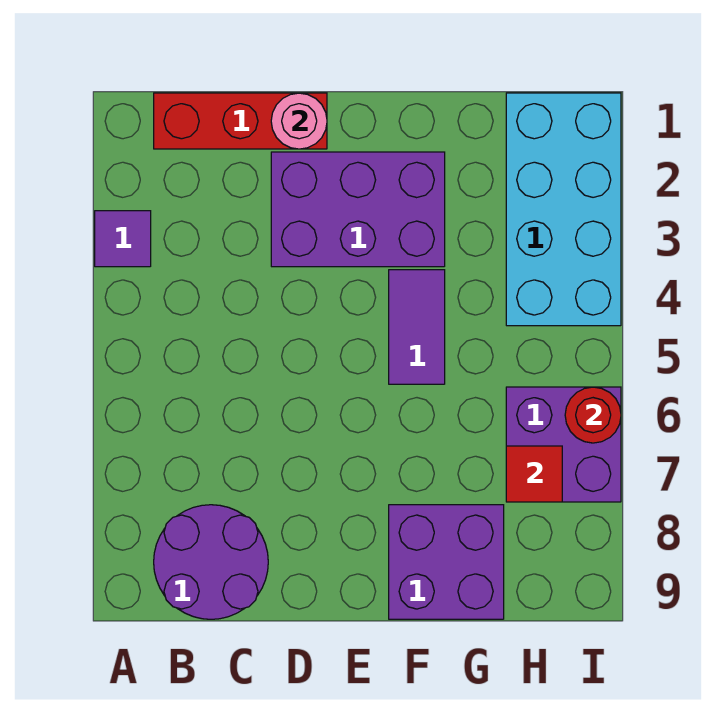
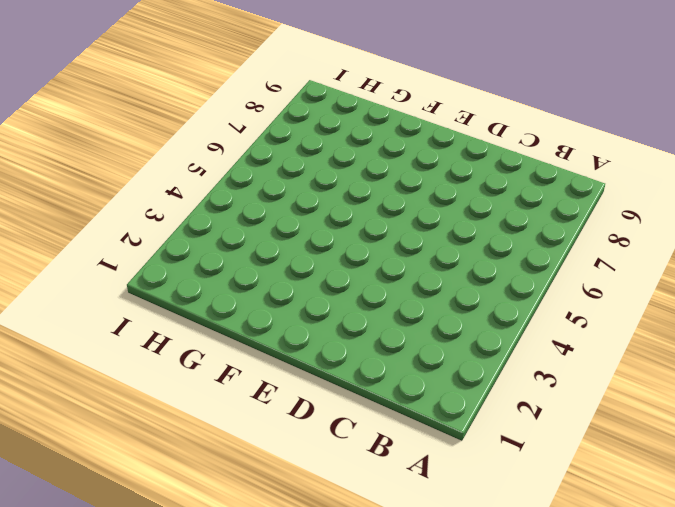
none -> purple tile A3 level 1
none -> red brick B1:D1 level 1

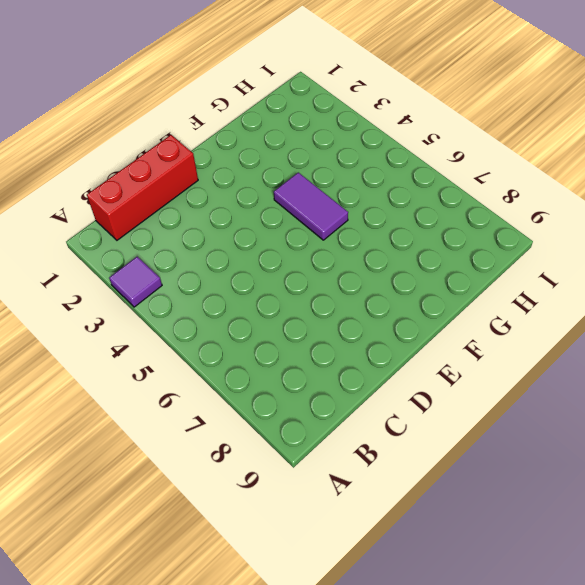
none -> purple round brick B8:C9 level 1
none -> purple brick D2:F3 level 1

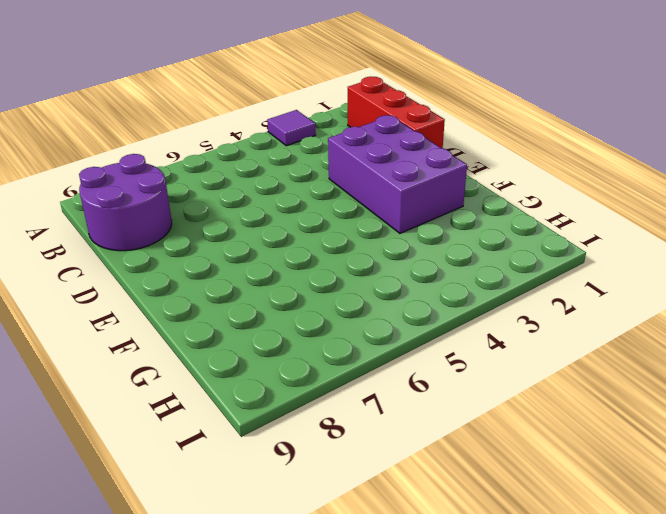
none -> purple tile F4:F5 level 1
none -> purple brick F8:G9 level 1

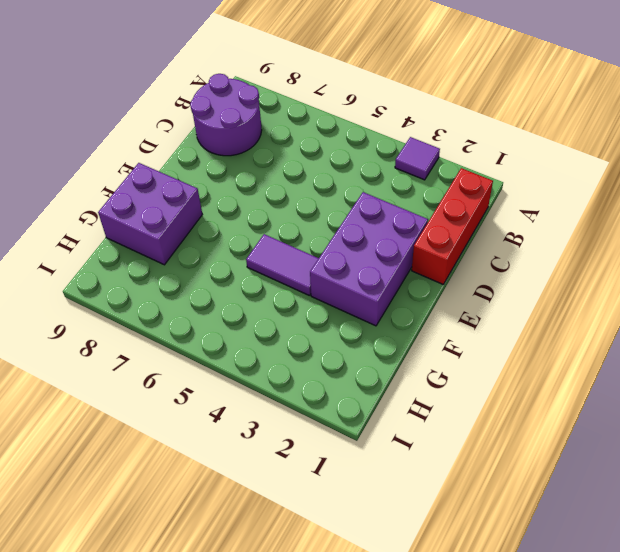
none -> cyan brick H1:I4 level 1
none -> purple brick H6:I7 level 1

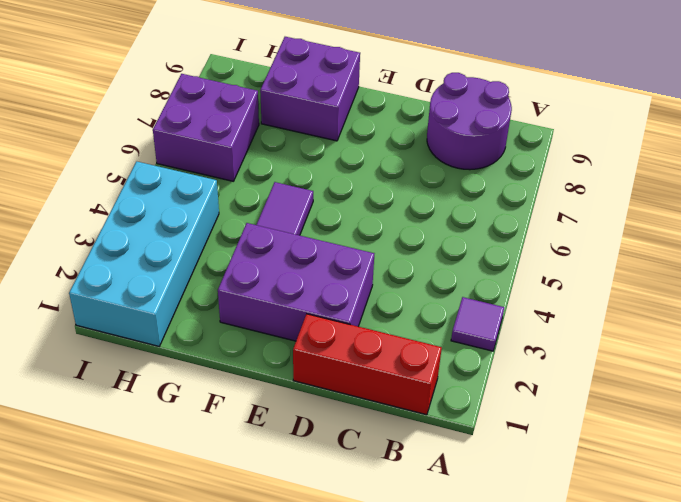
none -> pink round brick D1 level 2
none -> red tile H7 level 2

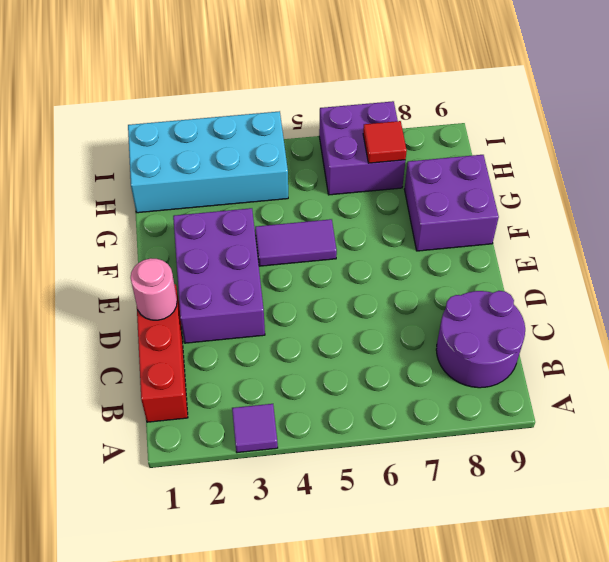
none -> red round brick I6 level 2

